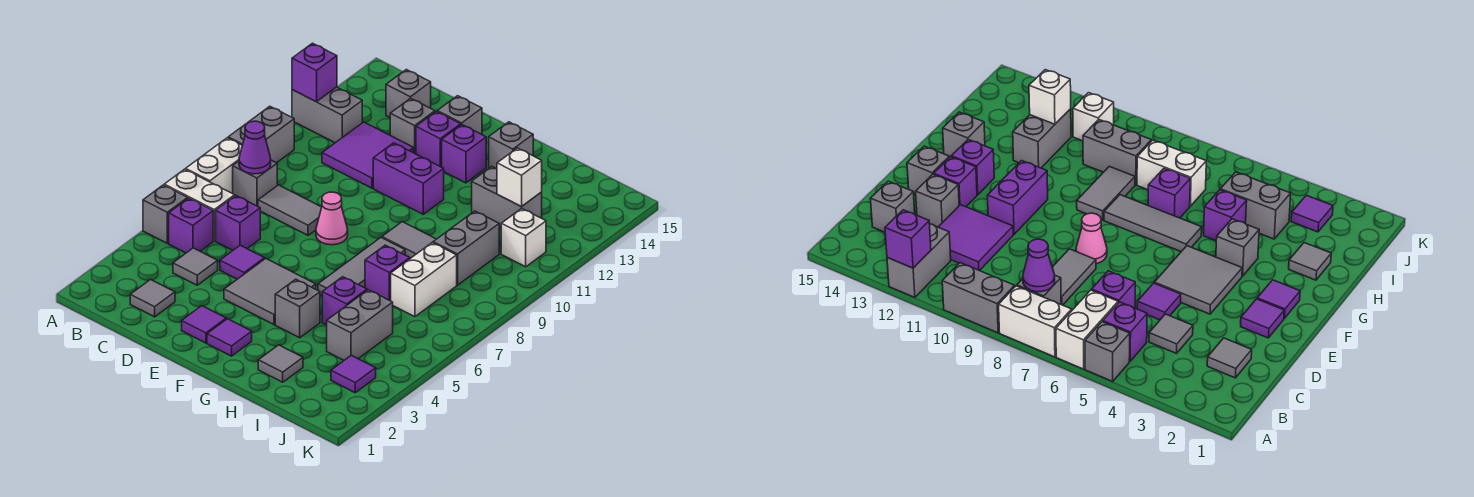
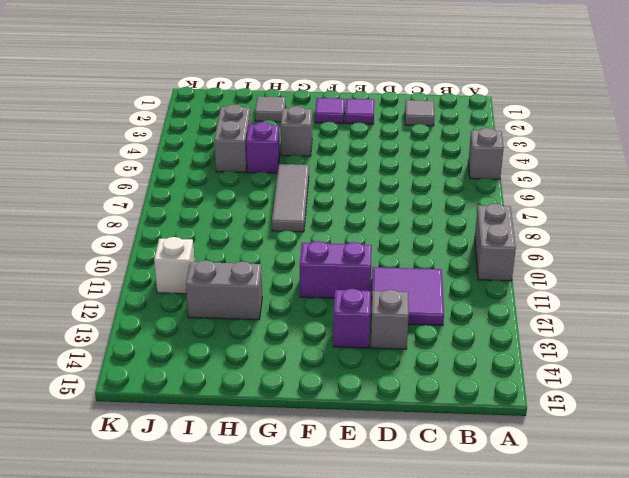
none -> white brick A6:B6 level 1
none -> white brick A7:A8 level 1
none -> grey brick A12:B12 level 1
none -> purple brick B5 level 1

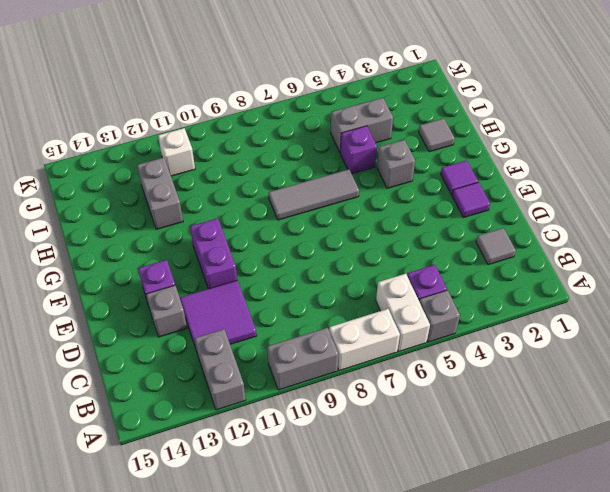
none -> grey brick B8 level 1
none -> grey tile C4 level 1
none -> purple brick C6 level 1
none -> grey tile C8:D8 level 1

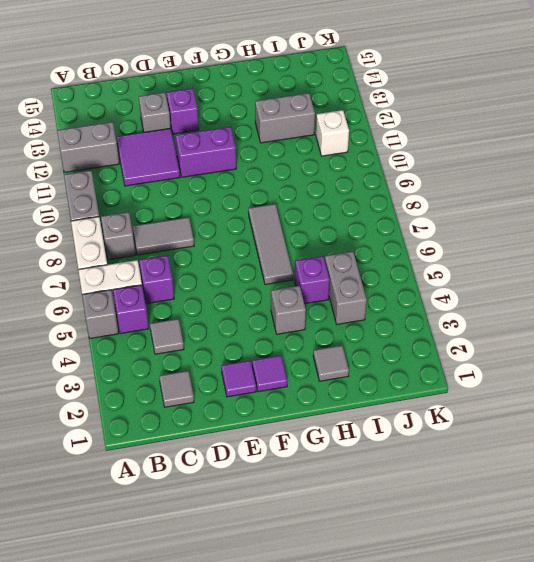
none -> grey brick C14 level 1
none -> purple tile D5 level 1
none -> grey tile E4:F5 level 1
none -> pink cone E8 level 1

